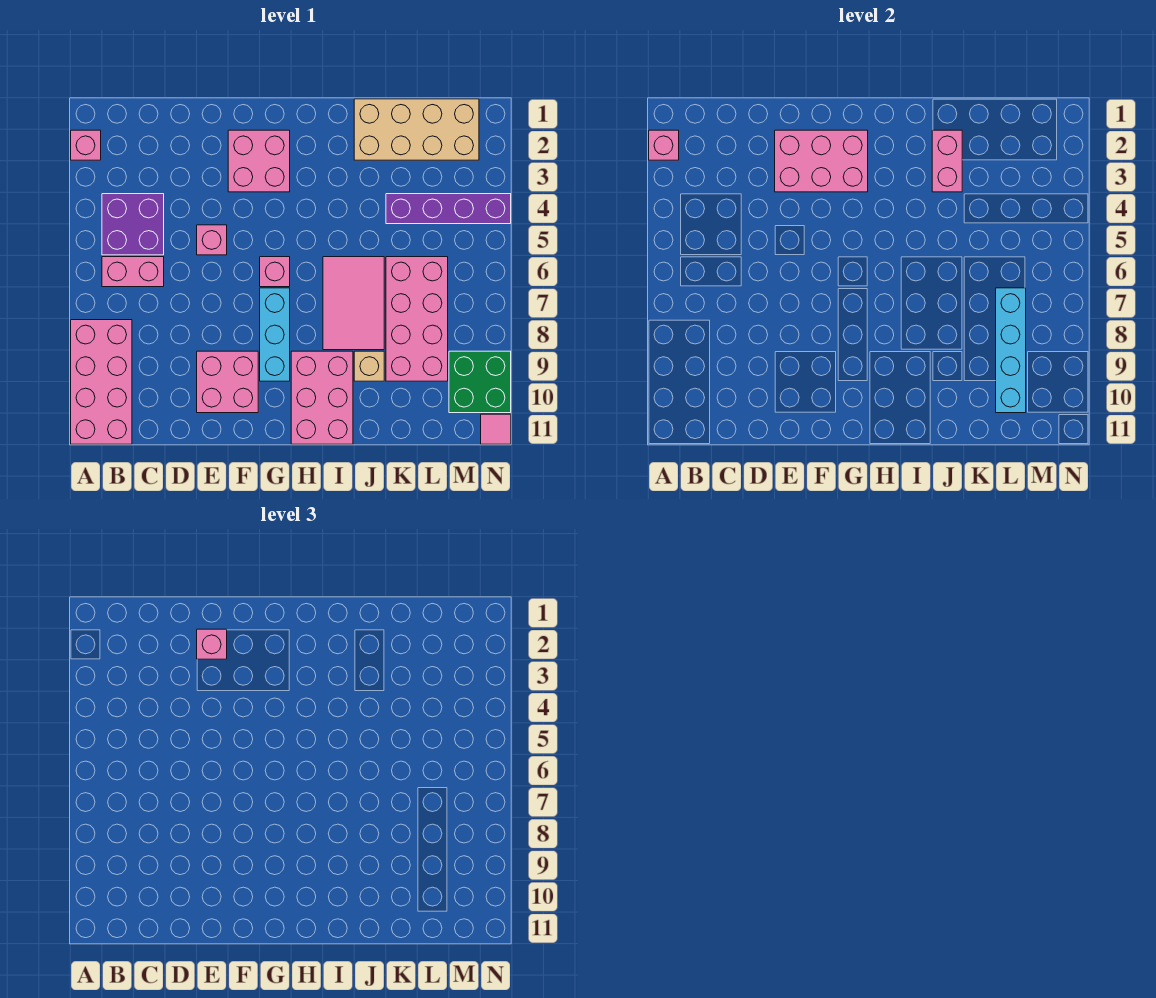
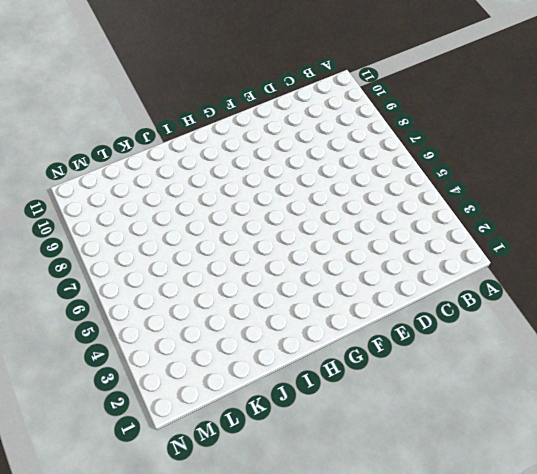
none -> pink brick A2 level 1
none -> pink brick A8:B11 level 1
none -> purple brick B4:C5 level 1

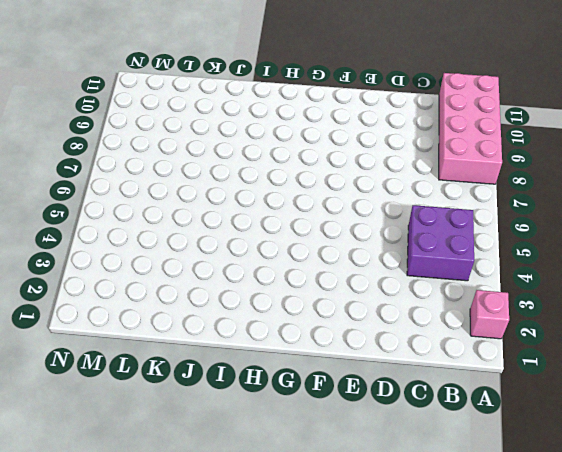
none -> pink brick B6:C6 level 1
none -> pink brick E5 level 1
none -> pink brick E9:F10 level 1

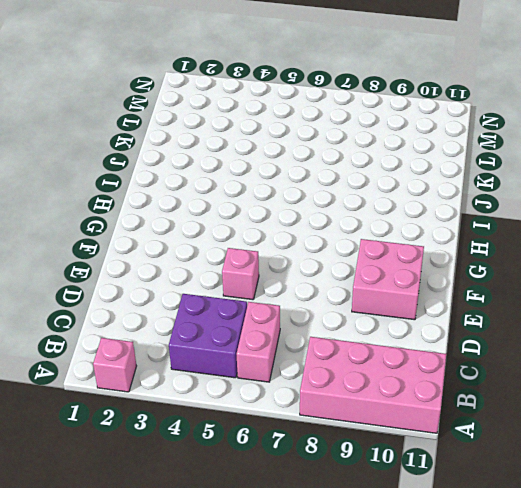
none -> pink brick F2:G3 level 1
none -> pink brick G6 level 1
none -> cyan brick G7:G9 level 1

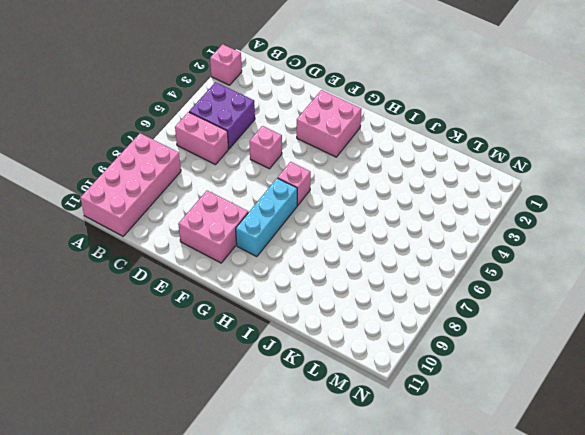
none -> pink brick H9:I11 level 1
none -> pink tile I6:J8 level 1
none -> tan brick J1:M2 level 1

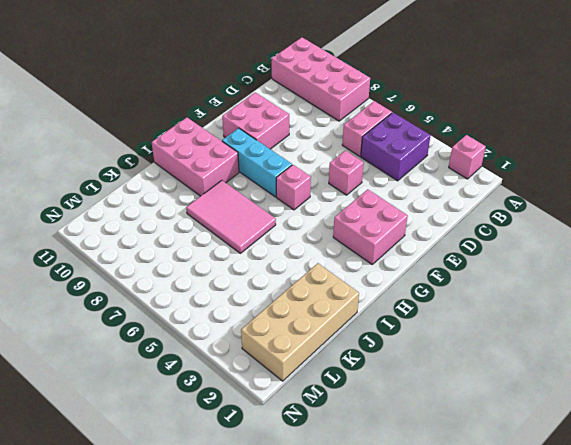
none -> tan brick J9 level 1
none -> purple brick K4:N4 level 1
none -> pink brick K6:L9 level 1

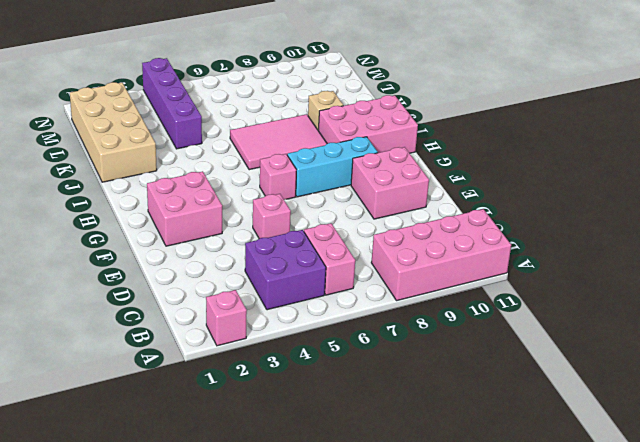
none -> pink brick K6:L9 level 1
none -> green brick M9:N10 level 1
none -> pink tile N11 level 1

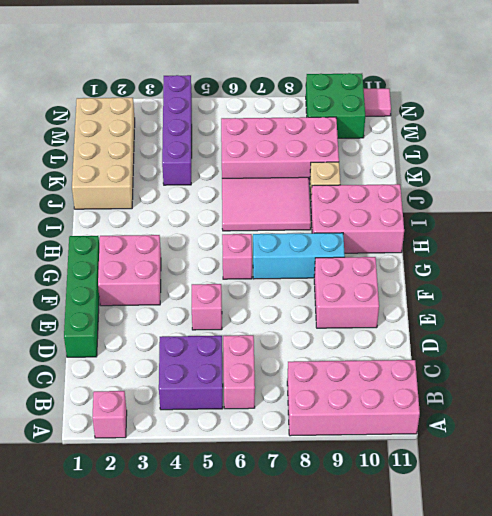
green brick D1:G1 level 1 -> none
none -> pink brick A2 level 2
none -> pink brick E2:G3 level 2
none -> pink brick J2:J3 level 2

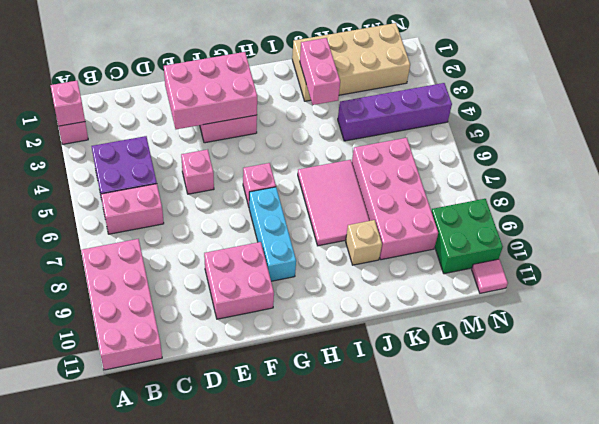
none -> pink brick H9:I11 level 1
none -> cyan brick L7:L10 level 2
none -> pink brick E2 level 3

